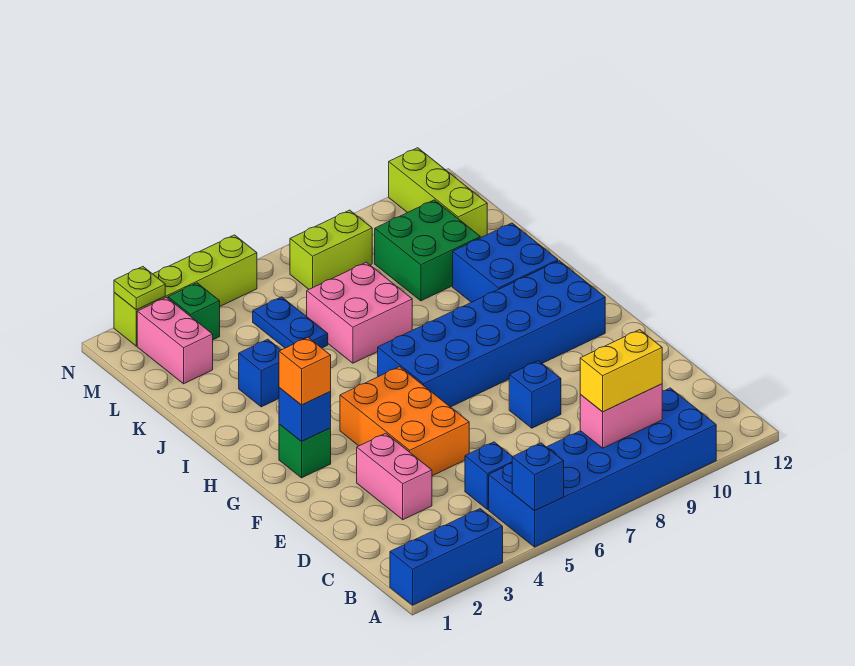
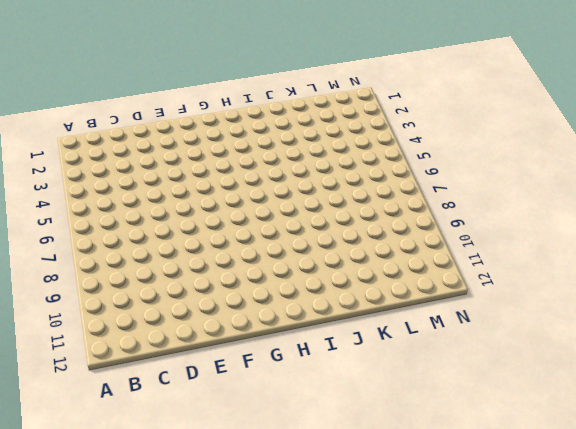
none -> blue brick A1:A3 level 1
none -> blue brick A5:B10 level 1
none -> blue brick C5 level 1

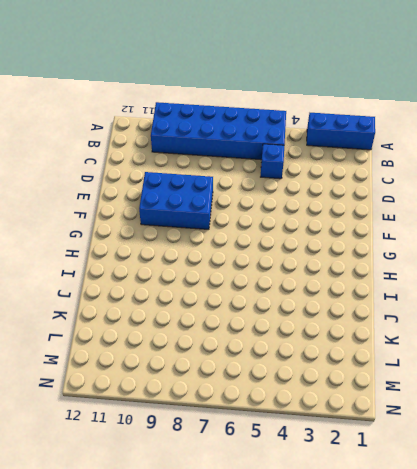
blue brick E8:F10 level 1 -> blue brick E8 level 1
none -> pink brick D3:E3 level 1
none -> orange brick E4:G5 level 1
none -> green brick G2 level 1

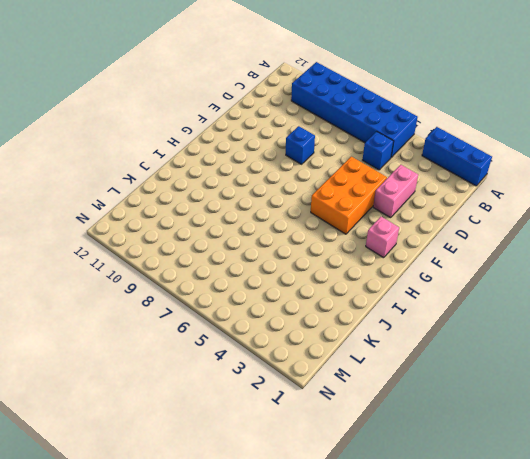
pink brick G2 level 1 -> green brick G2 level 1
none -> blue brick G6:H11 level 1
none -> blue brick I10:J11 level 1
none -> blue brick J3 level 1

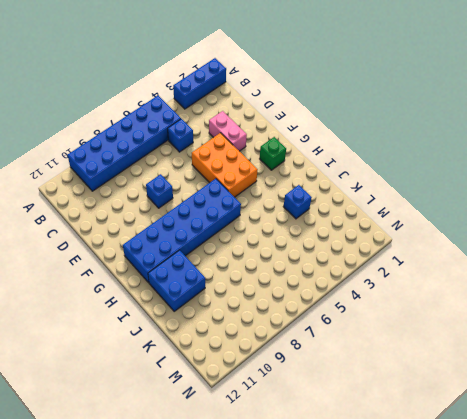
none -> pink brick J6:K7 level 1
none -> blue plate K5:L5 level 1
none -> green brick K9:L10 level 1

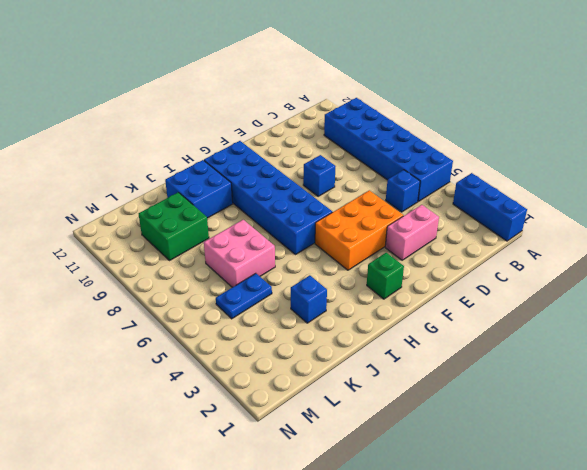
none -> pink brick L2:M2 level 1
none -> lime brick L11:N11 level 1
none -> green brick M3 level 1

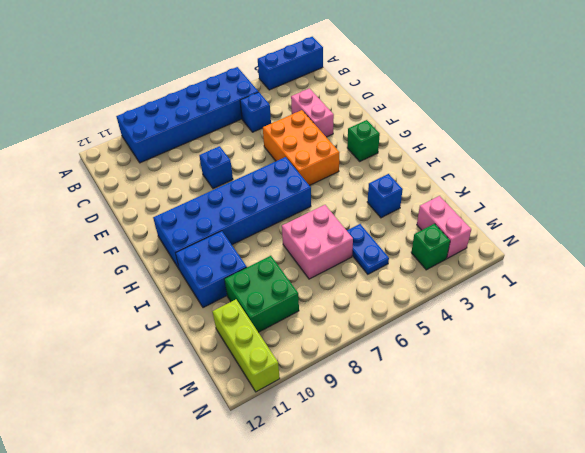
none -> lime brick M7:M8 level 1
none -> lime brick N2:N5 level 1
none -> blue brick A5 level 2

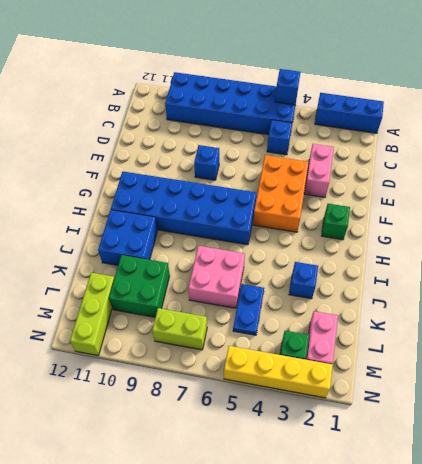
yellow brick N2:N5 level 1 -> lime brick N2:N5 level 1
none -> pink brick B8:B9 level 2
none -> blue brick G2 level 2
none -> lime plate N2 level 2

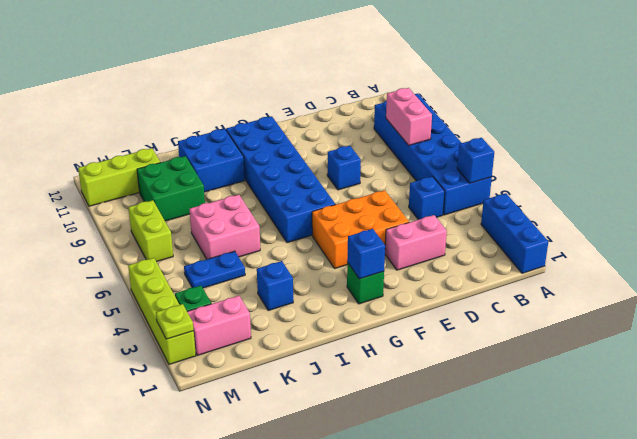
none -> yellow brick B8:B9 level 3
none -> orange brick G2 level 3

